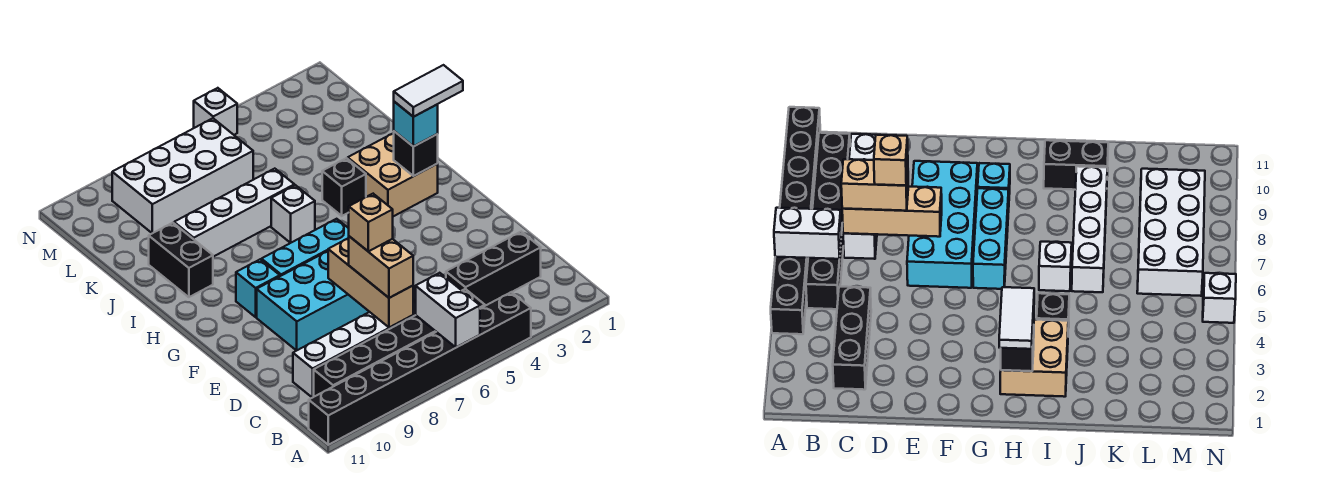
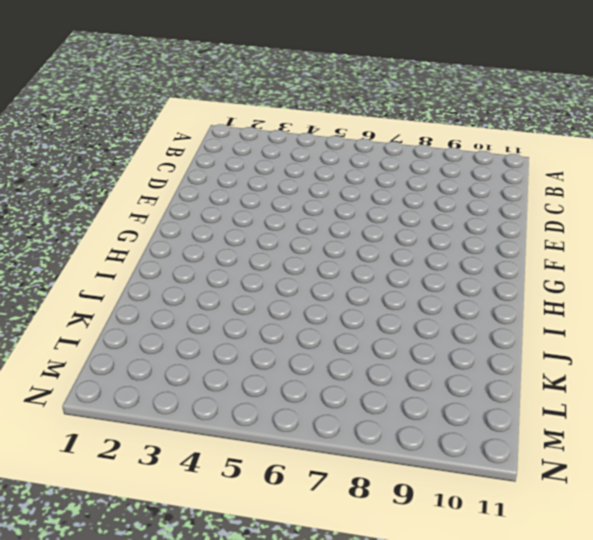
none -> black brick A4:A11 level 1
none -> black brick B5:B10 level 1
none -> black brick C2:C4 level 1

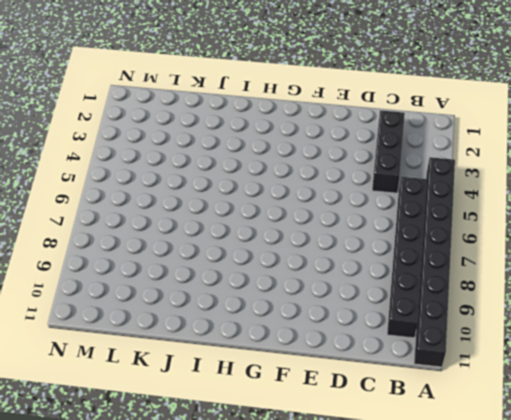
none -> white brick C7:C10 level 1
none -> cyan brick E6:F9 level 1
none -> cyan brick G6:G8 level 1

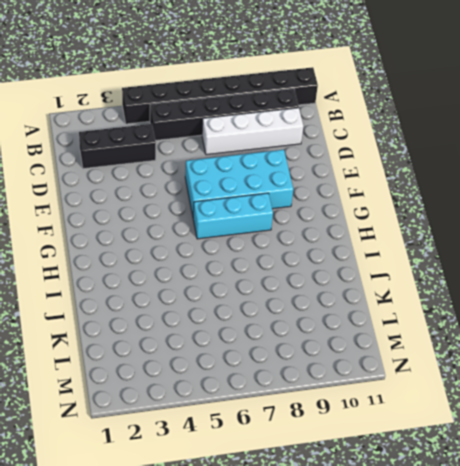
none -> cyan brick G9 level 1
none -> tan brick H2:I3 level 1
none -> black brick I4 level 1

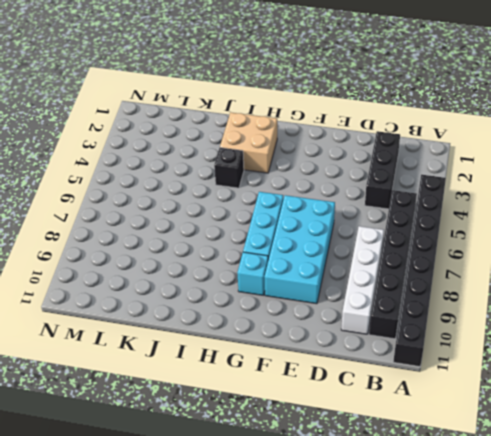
none -> white brick I6 level 1
none -> black brick I10:J10 level 1
none -> white brick J6:J9 level 1

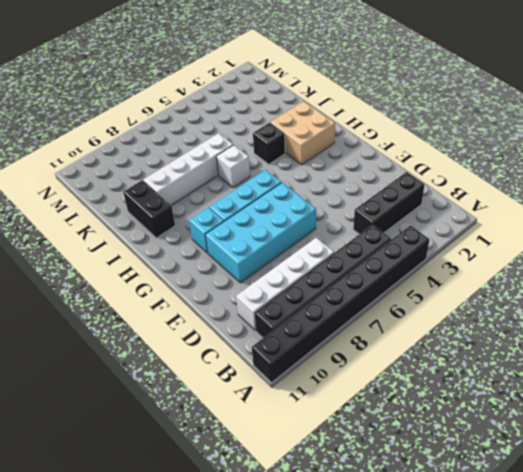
none -> white brick L6:M9 level 1
none -> white brick N5 level 1
none -> white brick A6:B6 level 2

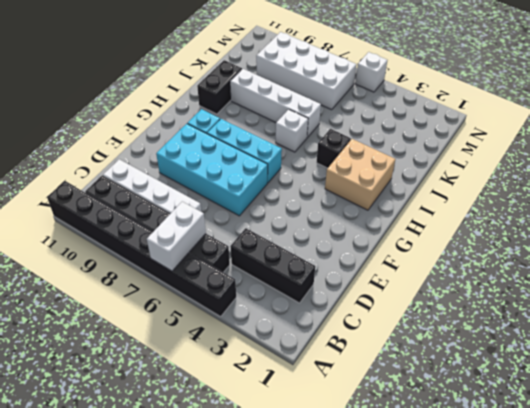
none -> tan brick C7:E7 level 2
none -> black brick H2 level 2
none -> tan brick C7:D7 level 3

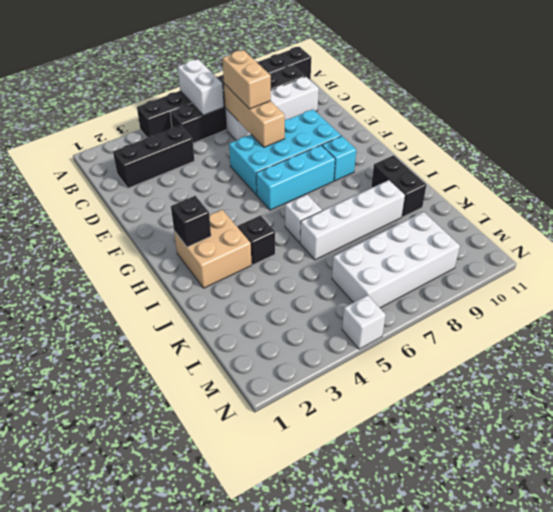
none -> cyan brick H2 level 3
none -> tan brick D7 level 4
none -> white tile H1:H2 level 4

